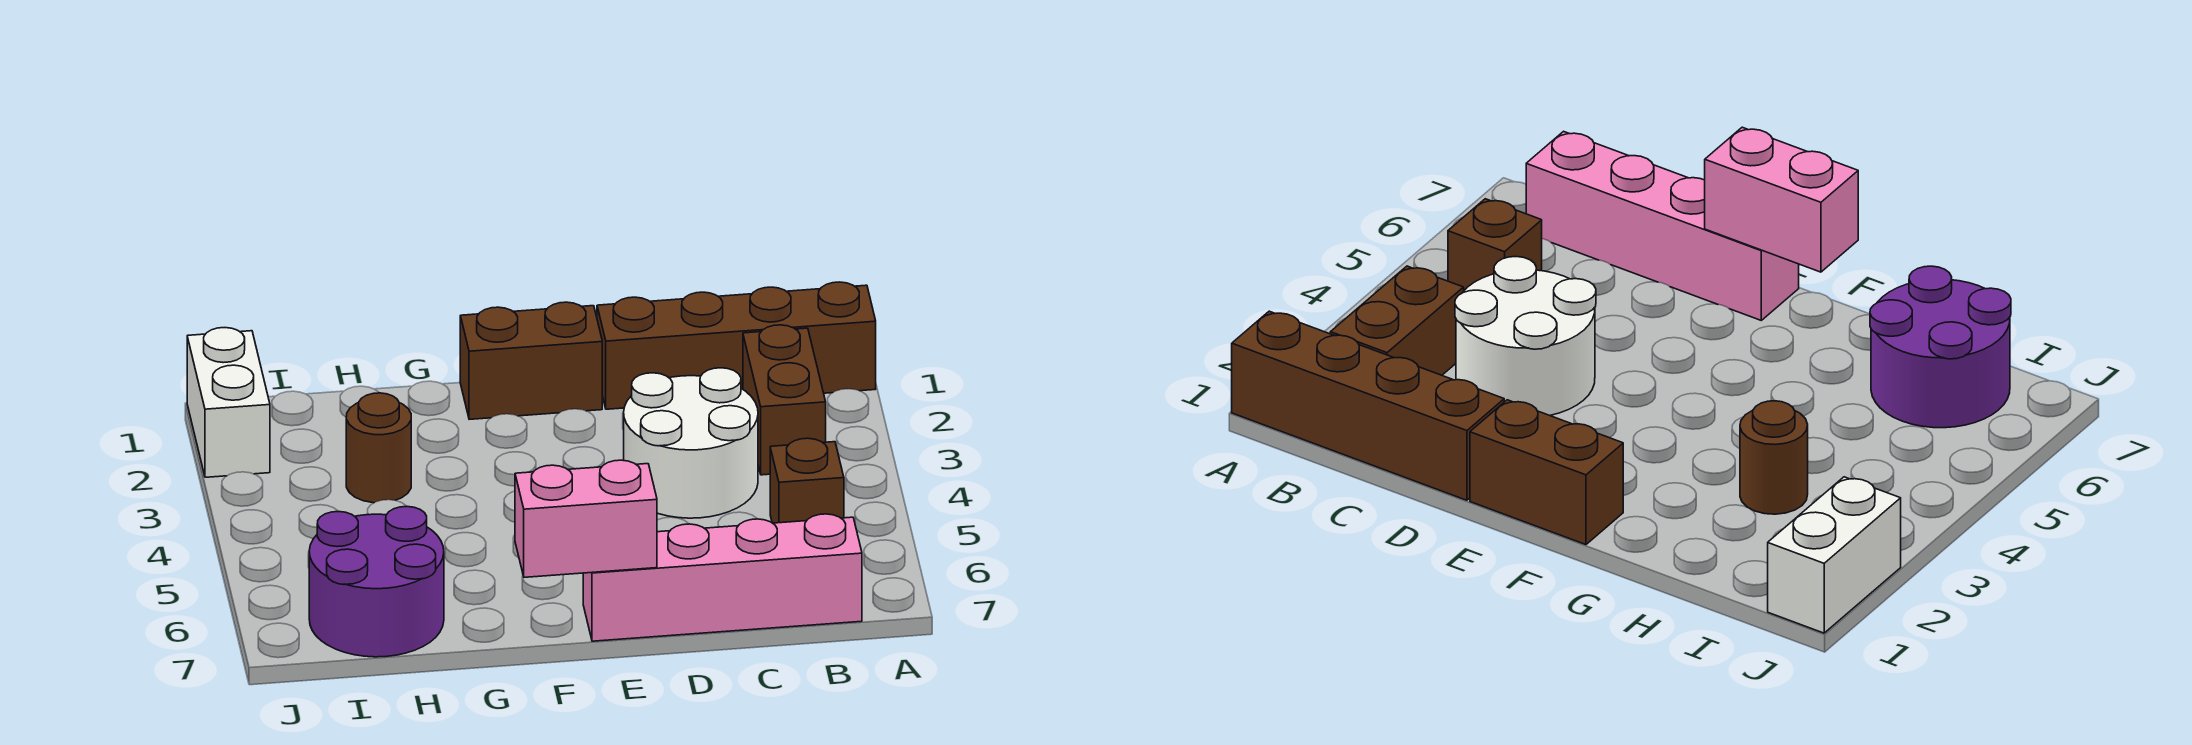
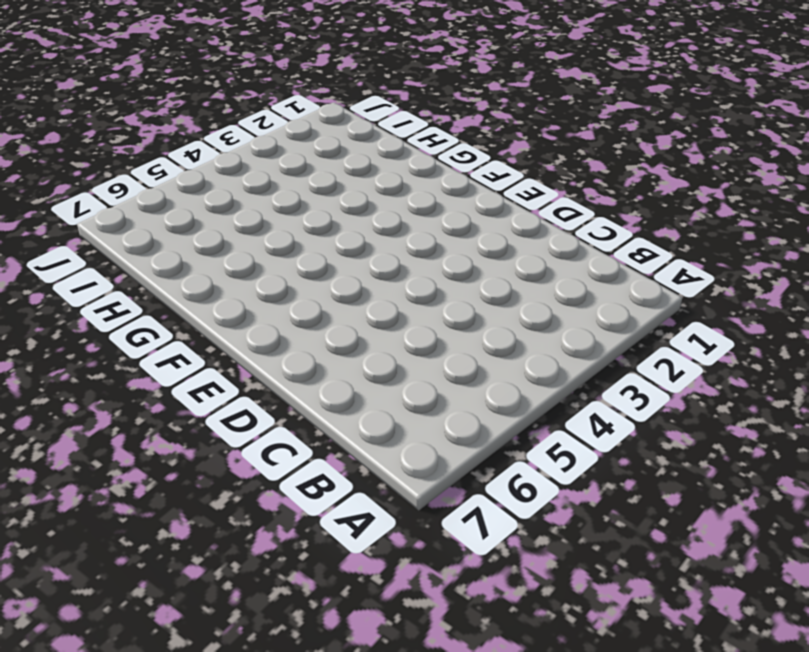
none -> brown brick A1:D1 level 1
none -> brown brick B2:B3 level 1

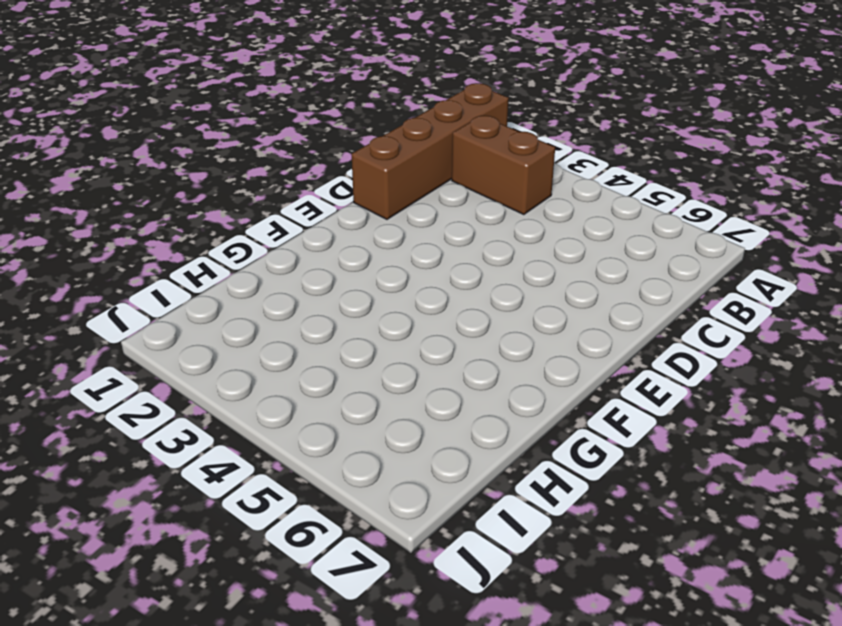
none -> brown brick B5 level 1
none -> pink brick B7:E7 level 1

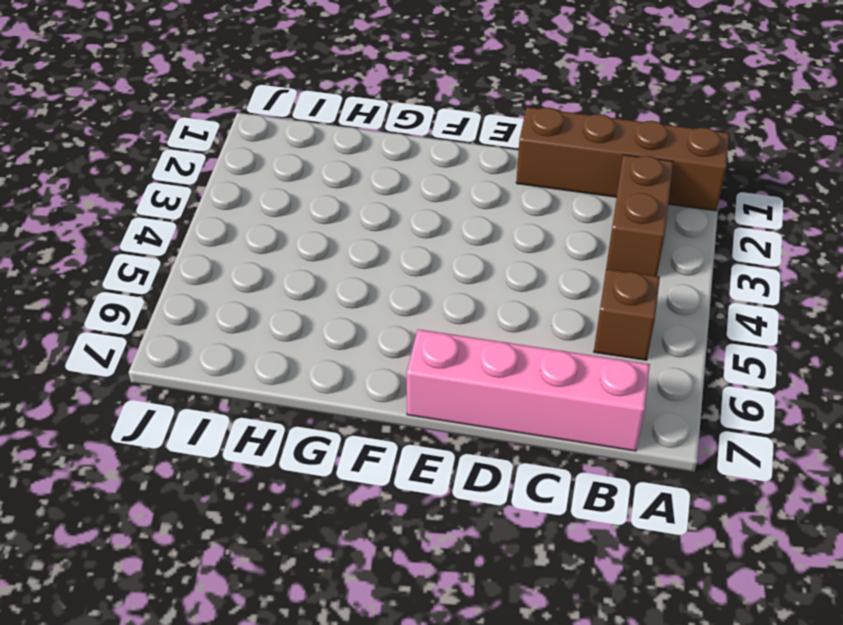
none -> white round brick C3:D4 level 1
none -> brown brick E1:F1 level 1

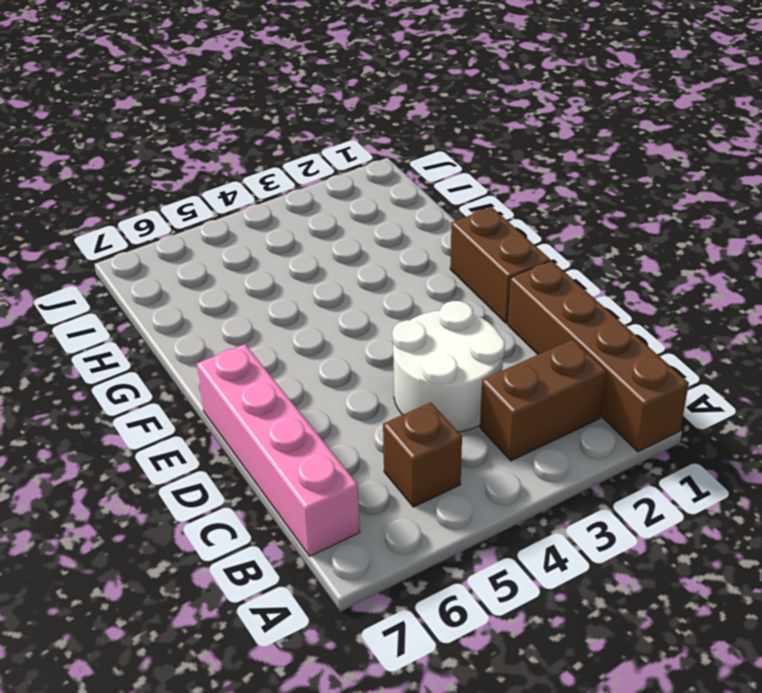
none -> brown round brick H3 level 1
none -> purple round brick H6:I7 level 1

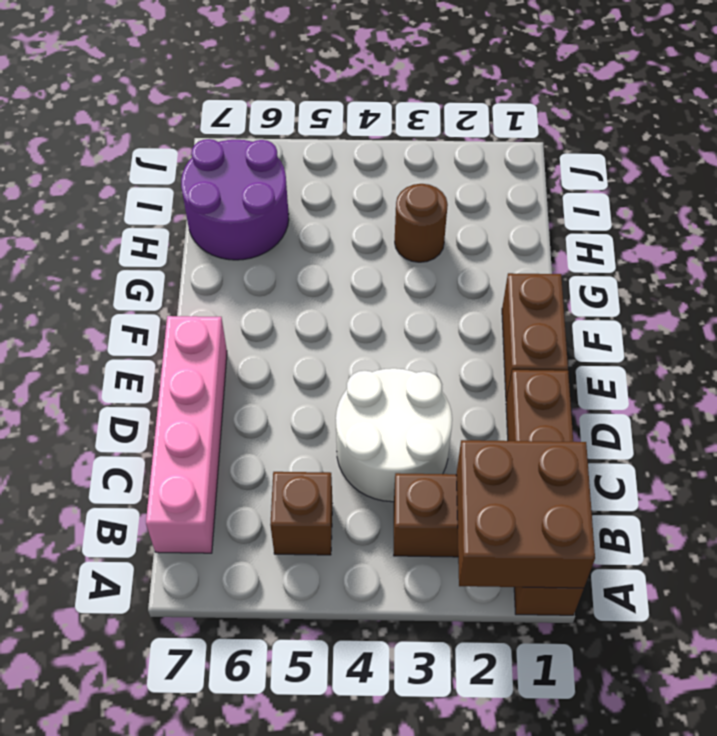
brown brick A1:B2 level 2 -> none
none -> white brick J1:J2 level 1
none -> pink brick E7:F7 level 2

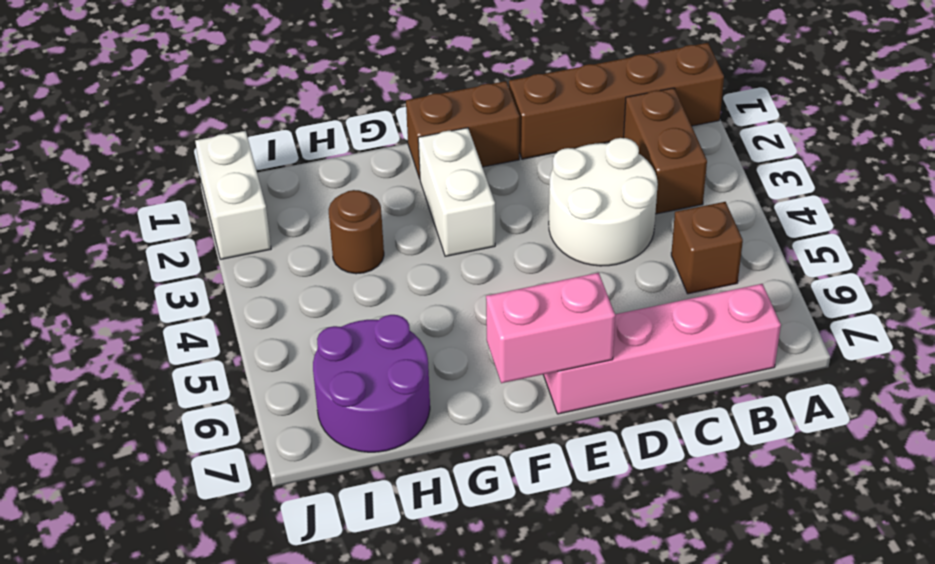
white brick F2:F3 level 1 -> none

